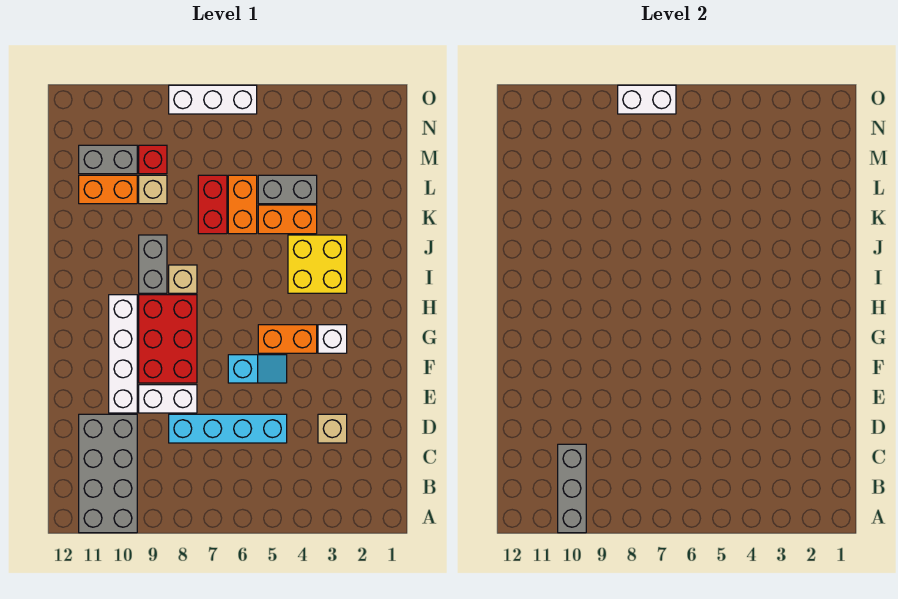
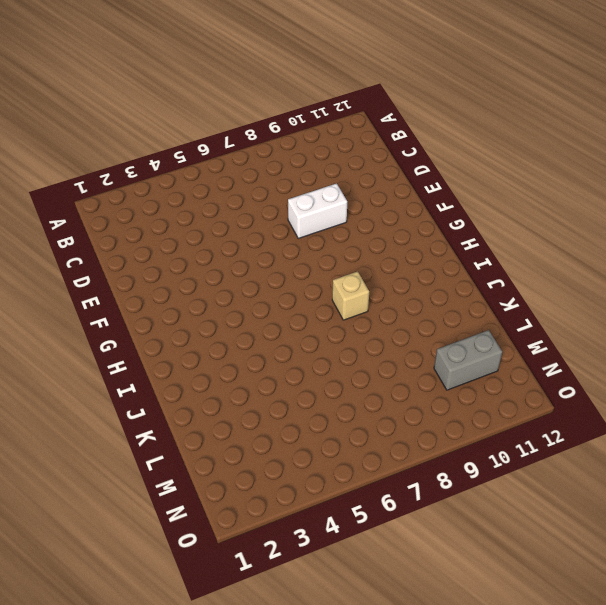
none -> grey brick A10:D11 level 1
none -> tan brick D3 level 1
none -> cyan brick D5:D8 level 1

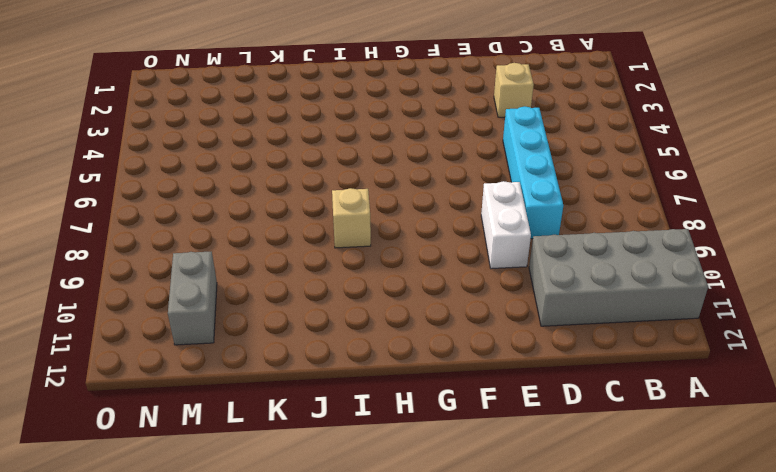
none -> white brick E10:H10 level 1
none -> cyan slope F5:F6 level 1 top 6
none -> red brick F8:H9 level 1

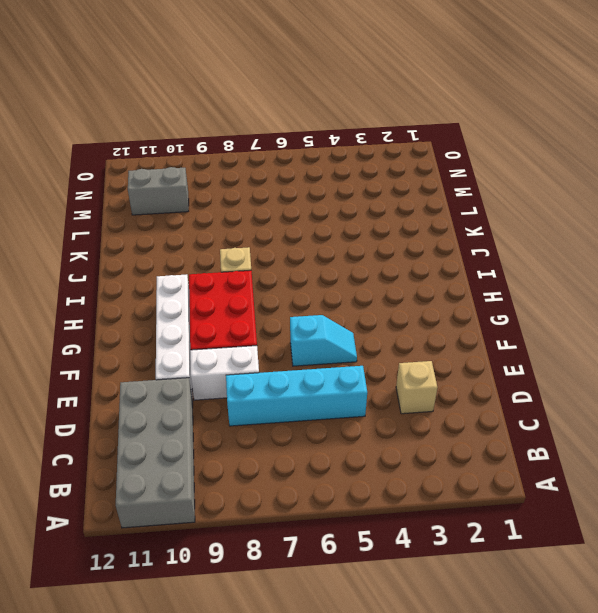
none -> white brick G3 level 1
none -> orange brick G4:G5 level 1
none -> yellow brick I3:J4 level 1

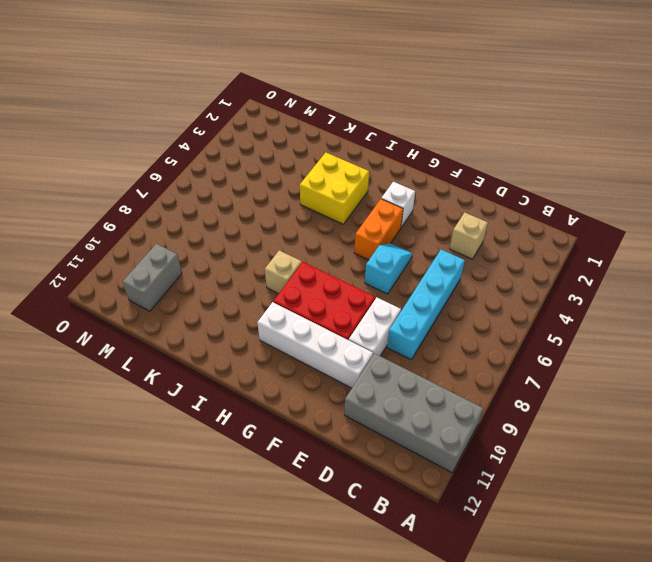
none -> grey brick I9:J9 level 1
none -> orange brick K4:K5 level 1
none -> orange brick K6:L6 level 1

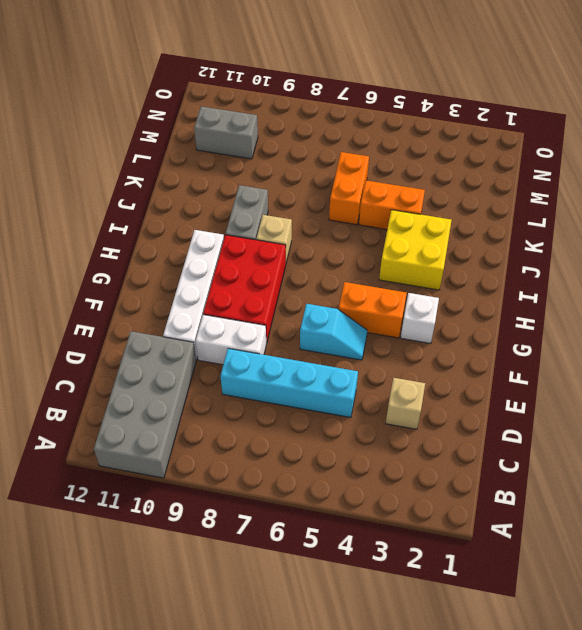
none -> red brick K7:L7 level 1
none -> grey brick L4:L5 level 1
none -> tan brick L9 level 1

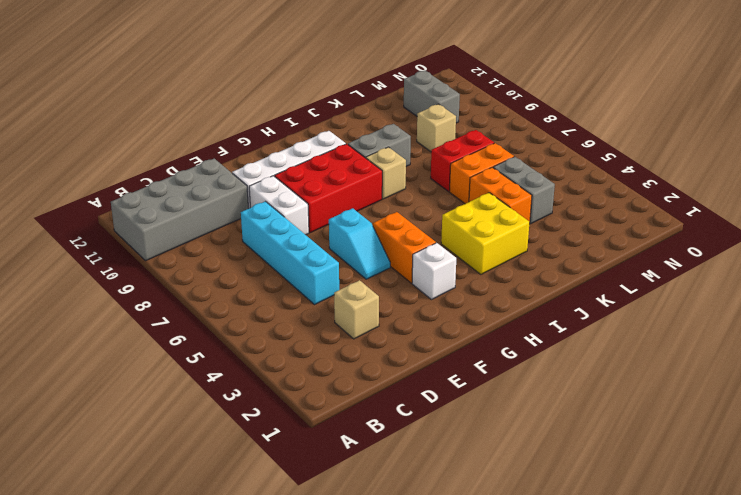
none -> orange brick L10:L11 level 1
none -> red brick M9 level 1
none -> white brick O6:O8 level 1

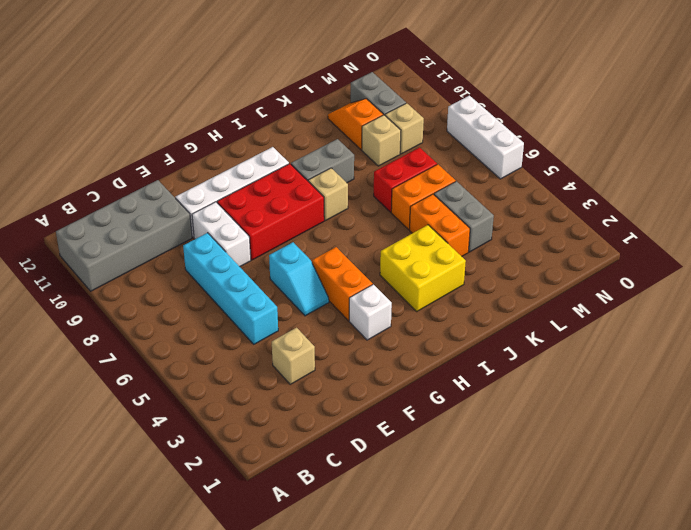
orange slope L10:L11 level 1 top 10 -> orange brick L10:L11 level 1
tan brick M9 level 1 -> red brick M9 level 1
none -> grey brick A10:C10 level 2
none -> white brick O7:O8 level 2

